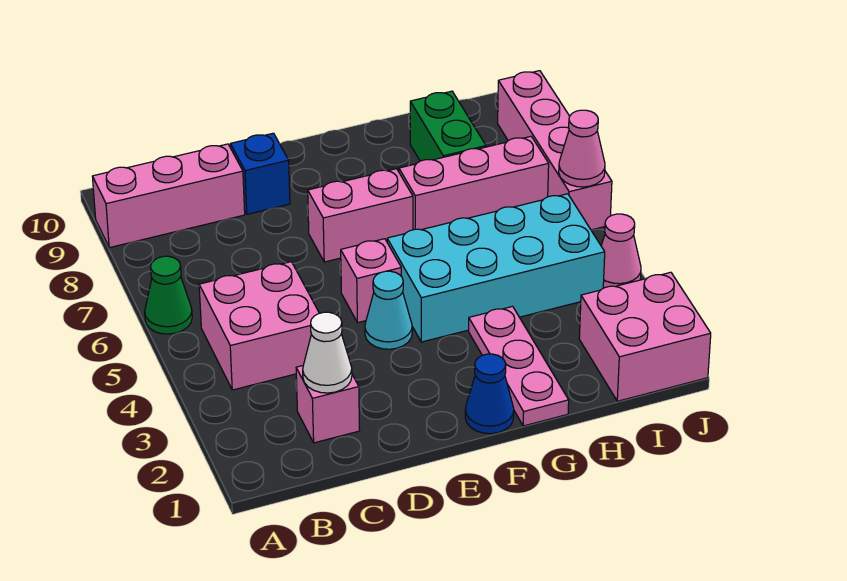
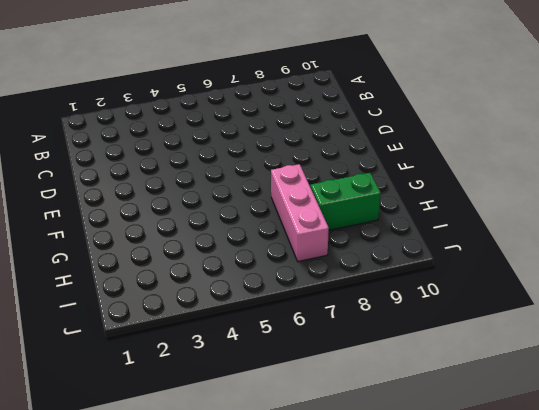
none -> green cone A6 level 1
none -> pink brick A9:C9 level 1
none -> pink brick B4:C5 level 1

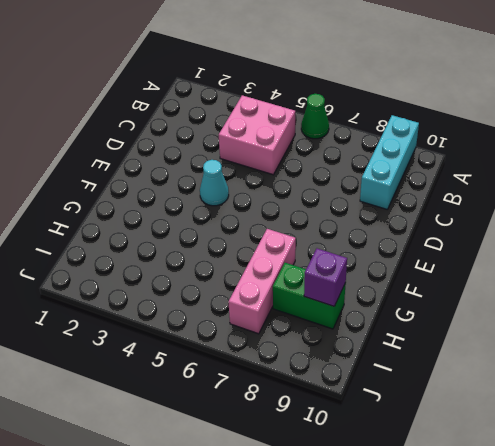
cyan brick A9:C9 level 1 -> pink brick A9:C9 level 1
purple brick H9 level 2 -> none
none -> pink brick C2 level 1
none -> blue brick D9 level 1
none -> pink brick E5 level 1

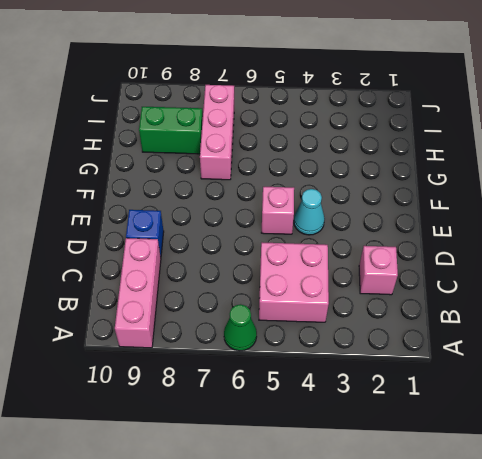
none -> pink brick E7:F7 level 1
none -> blue cone F1 level 1
none -> cyan brick F4:I5 level 1

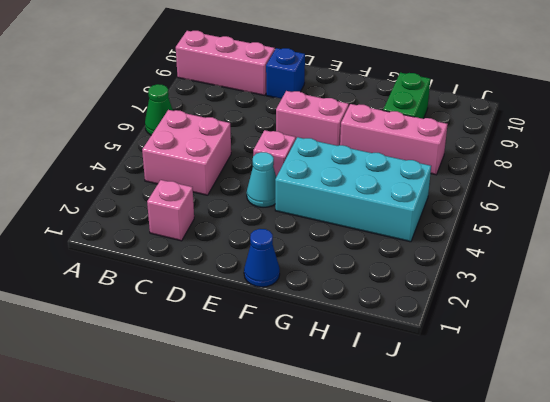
none -> pink plate G1:G3 level 1
none -> pink brick I1:J2 level 1
none -> pink cone J4 level 1

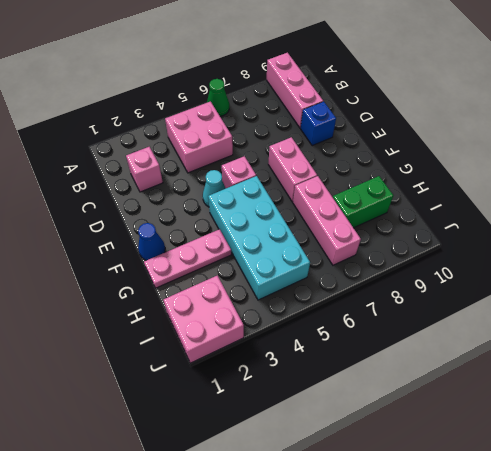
none -> pink cone J4 level 1
none -> pink brick J6:J9 level 1
none -> white cone C2 level 2

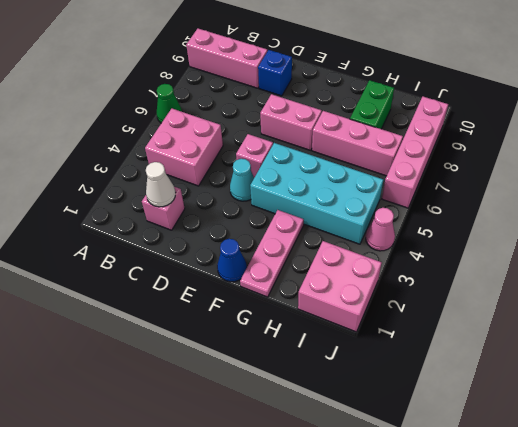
none -> pink cone J6 level 2

